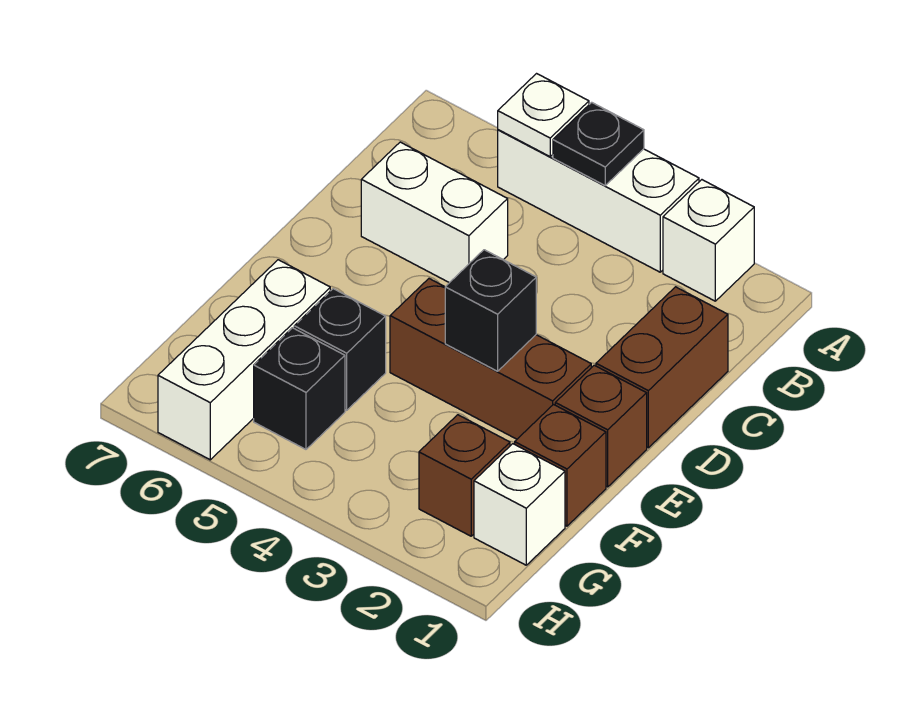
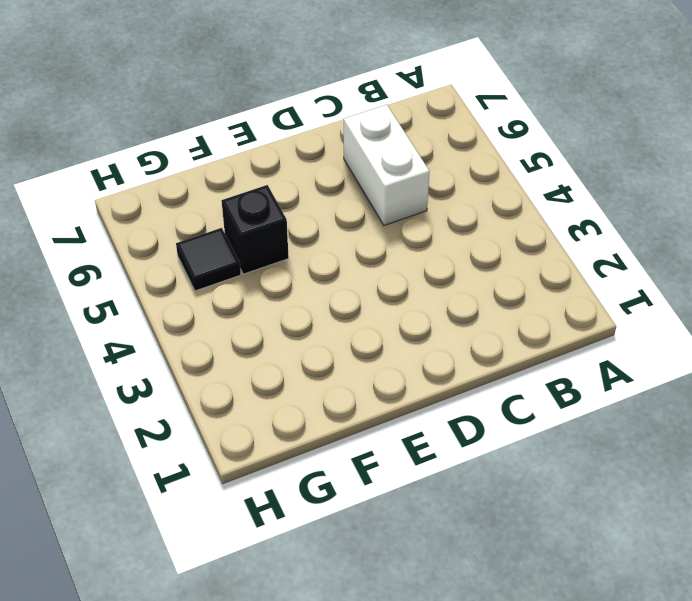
black tile G5 level 1 -> black brick G5 level 1
none -> white brick A2 level 1
none -> white brick A3:A5 level 1
none -> brown brick C1:D1 level 1

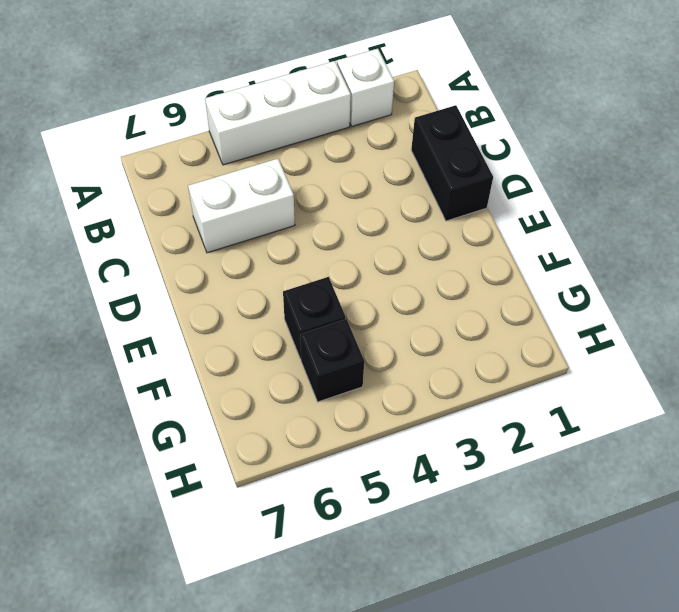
black brick C1:D1 level 1 -> brown brick C1:D1 level 1
none -> brown brick E1 level 1
none -> brown brick E2:E4 level 1
none -> brown brick F1 level 1

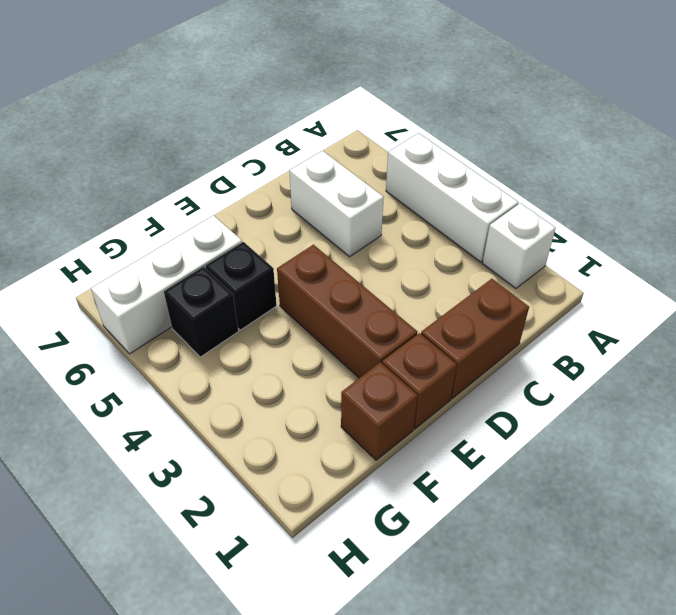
none -> white brick G1 level 1
none -> brown brick G2 level 1
none -> black plate A4 level 2

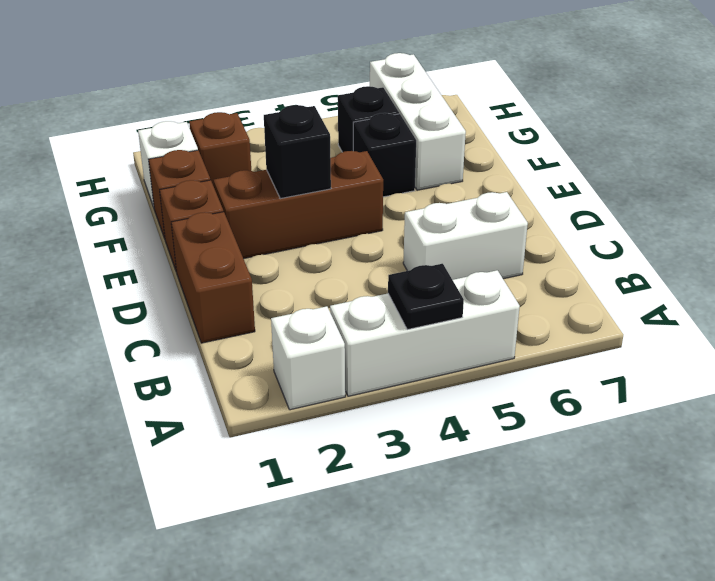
none -> white plate A5 level 2

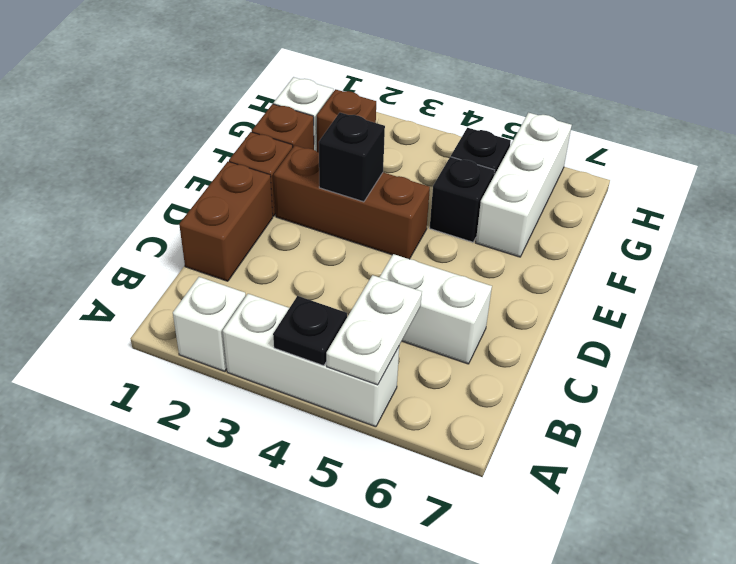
white plate A5:B5 level 2 -> white plate A5 level 2

